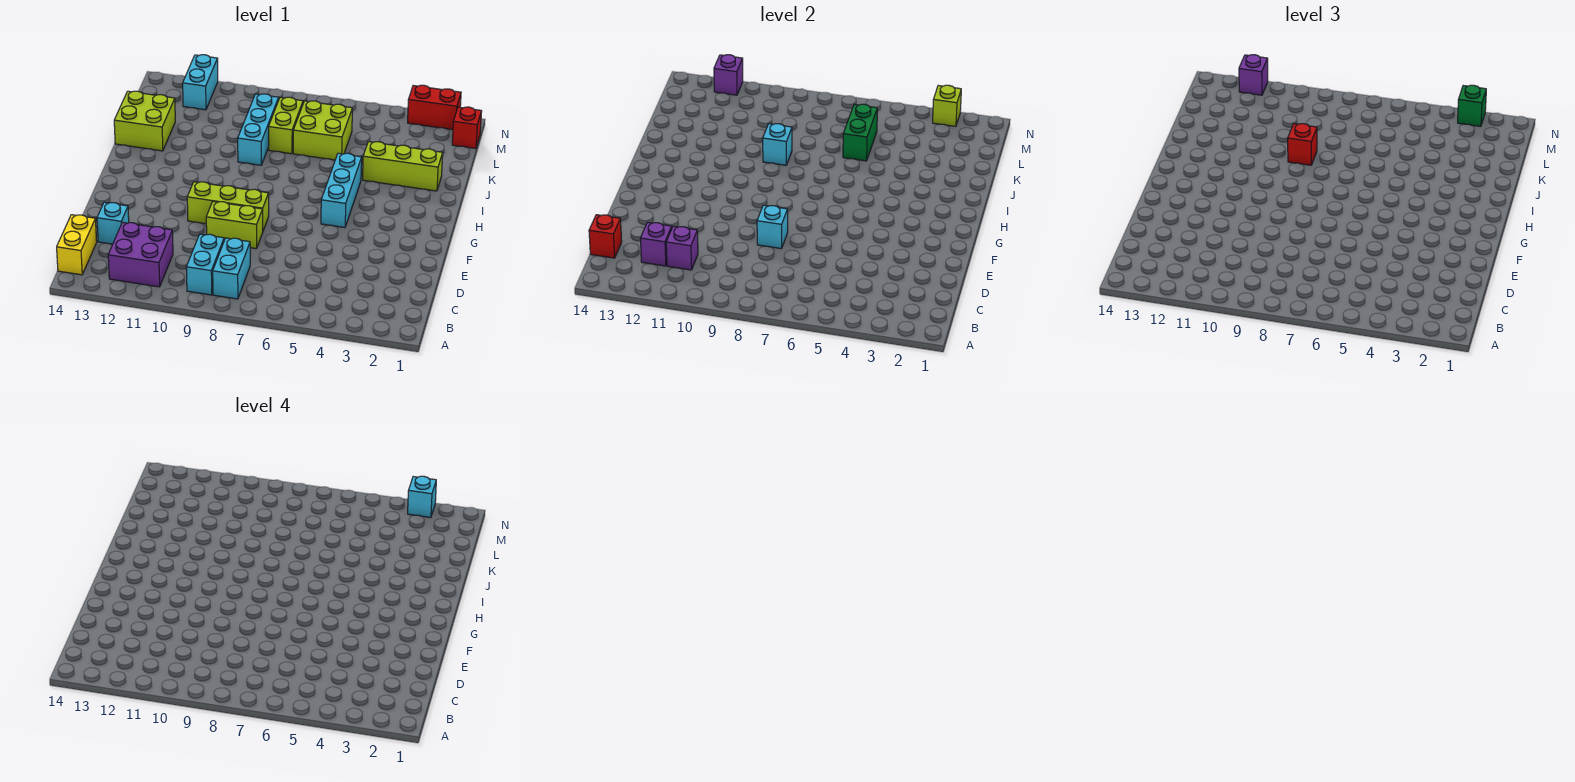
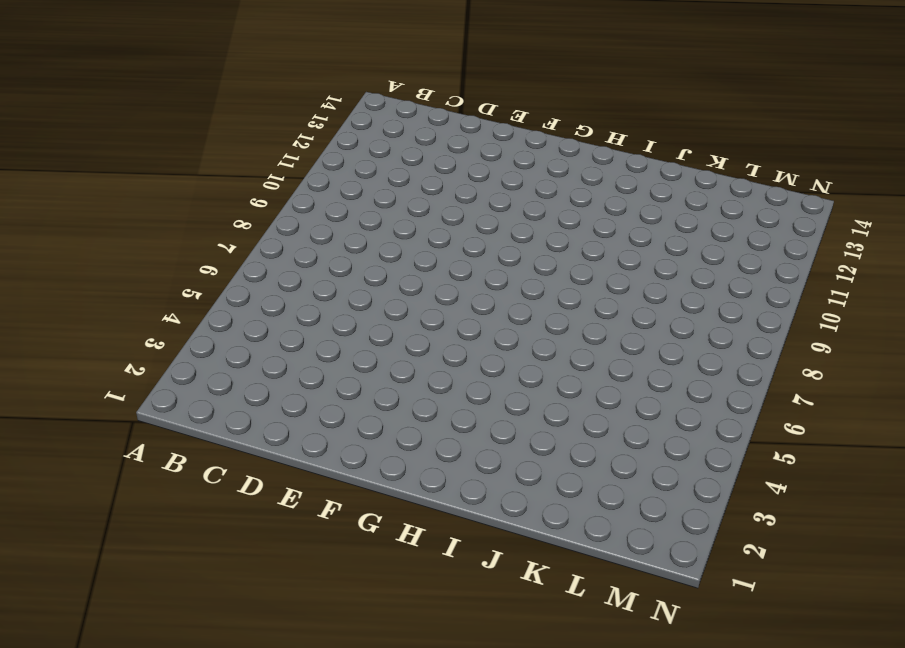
none -> cyan brick B8:C8 level 1
none -> cyan brick B9:C9 level 1
none -> purple brick B11:C12 level 1

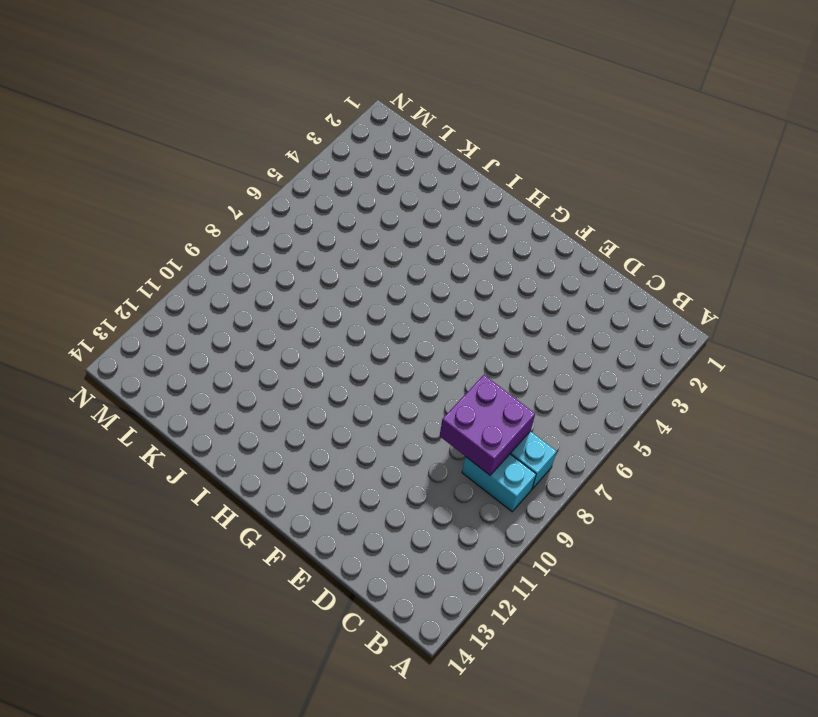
purple brick C8:D9 level 2 -> purple brick B11:C12 level 1
none -> yellow brick B14:C14 level 1
none -> cyan brick D13 level 1
none -> lime brick E8:E9 level 1

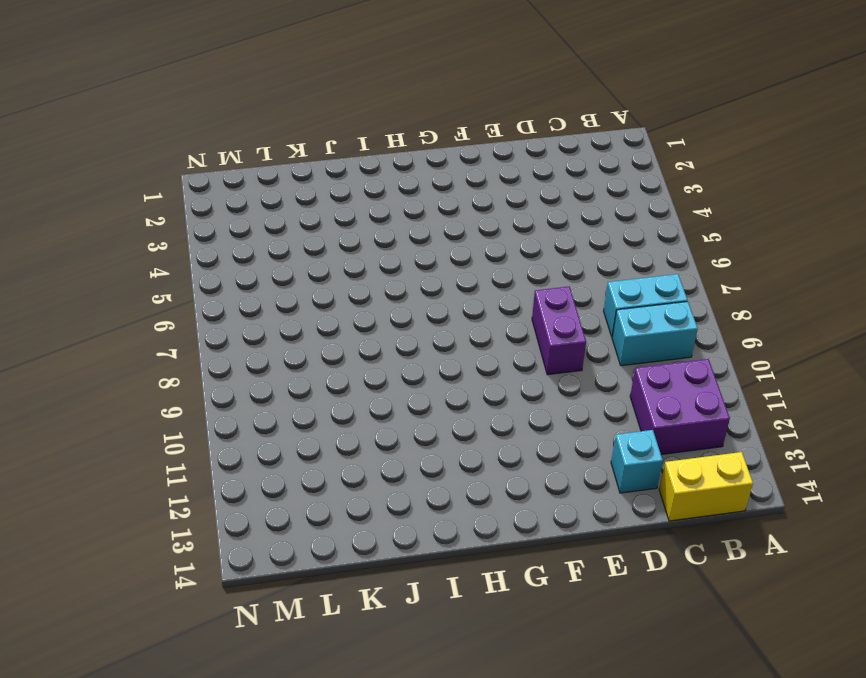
purple brick E8:E9 level 1 -> lime brick E8:E9 level 1
none -> lime brick F8:F10 level 1
none -> cyan brick G5:I5 level 1
none -> lime brick J2:J4 level 1

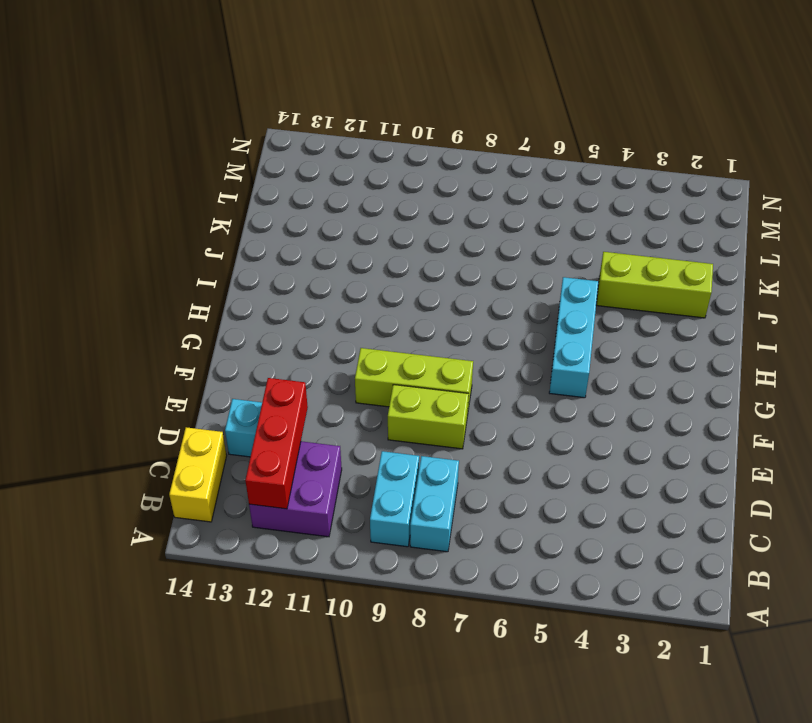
red brick B12:D12 level 2 -> purple brick C12 level 2
none -> cyan brick J9:L9 level 1
none -> lime brick J13:K14 level 1
none -> lime brick K6:L7 level 1

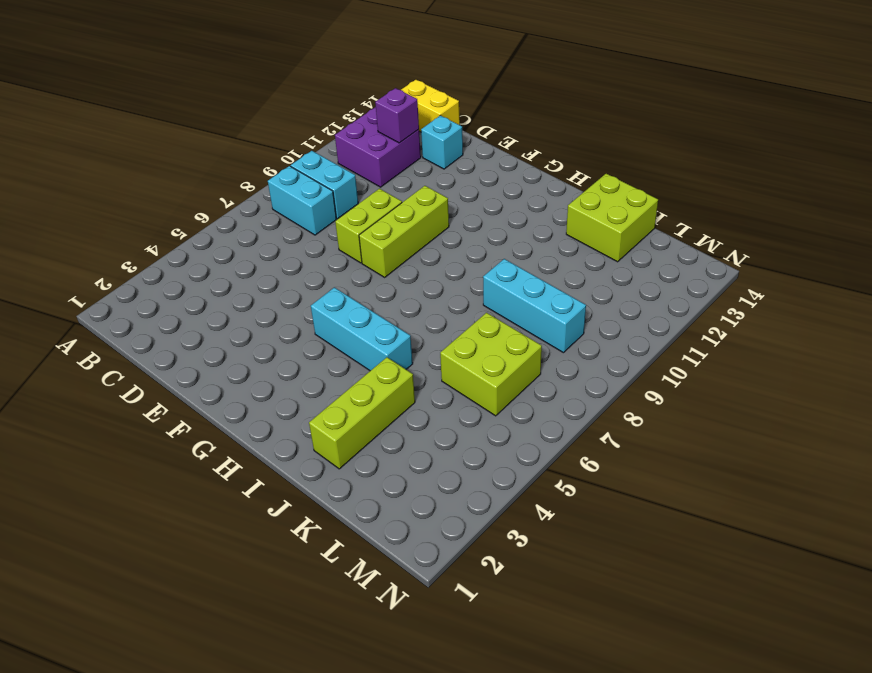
none -> lime brick K8:L8 level 1
none -> red brick M1 level 1
none -> cyan brick M12:N12 level 1

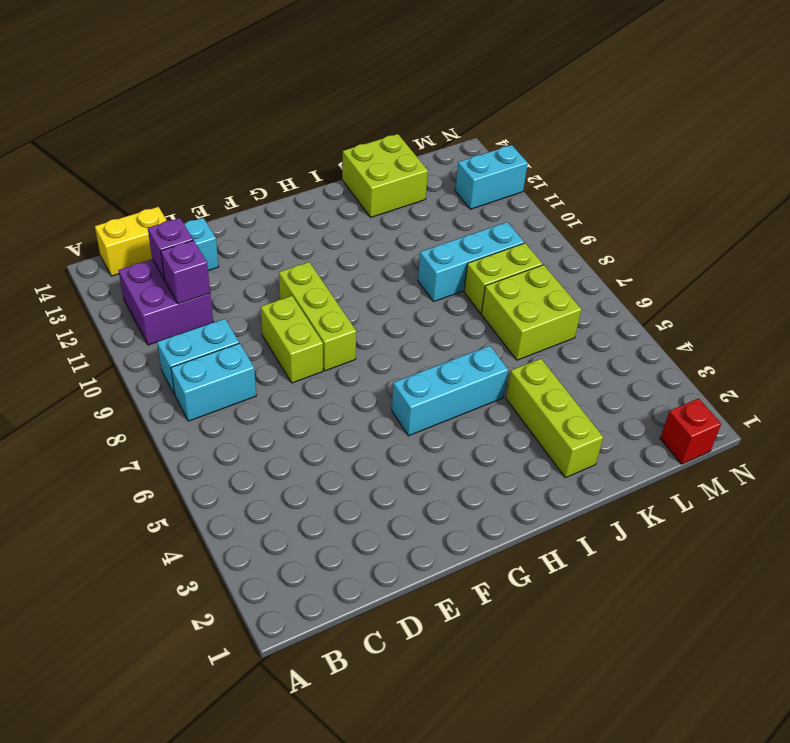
none -> red brick N2:N3 level 1
none -> red brick C14 level 2
none -> cyan brick E8 level 2

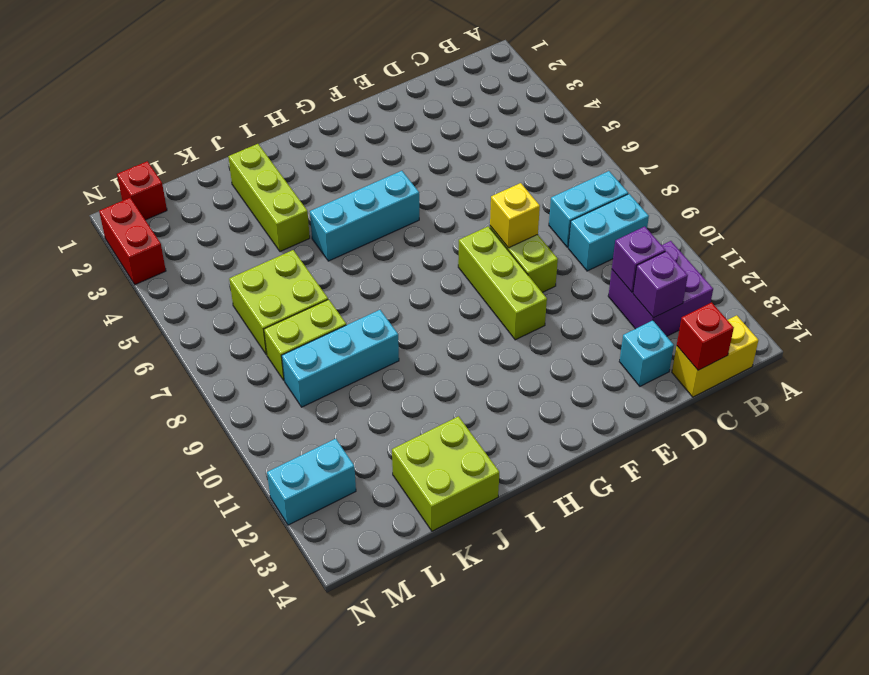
yellow brick E8 level 2 -> cyan brick E8 level 2
none -> cyan brick J9 level 2
none -> green brick K6:L6 level 2
none -> lime brick N3 level 2

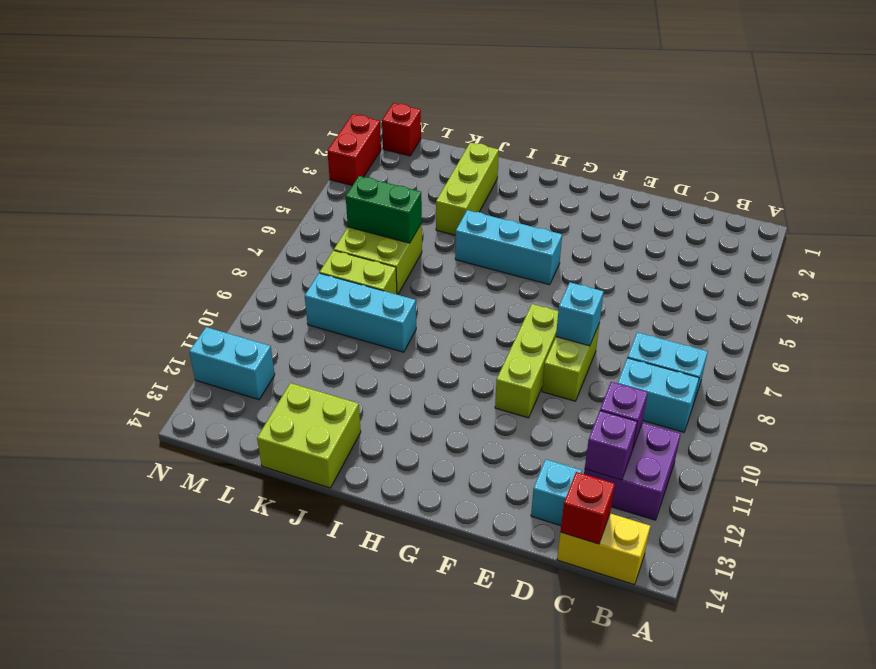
none -> cyan brick J9 level 2
none -> lime brick N3 level 2
none -> purple brick N12 level 2

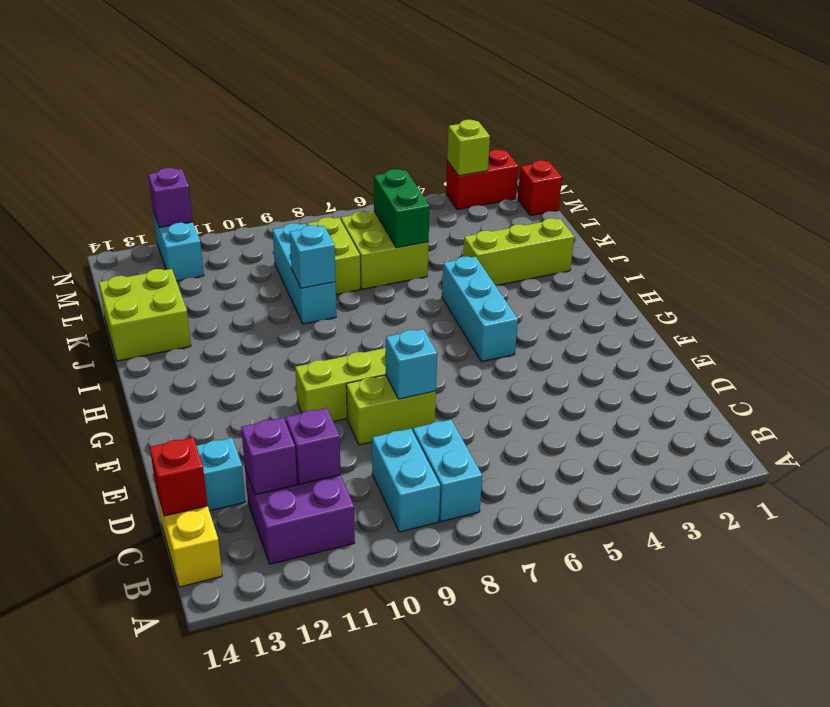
none -> red brick J9 level 3
none -> green brick N3 level 3
none -> purple brick N12 level 3

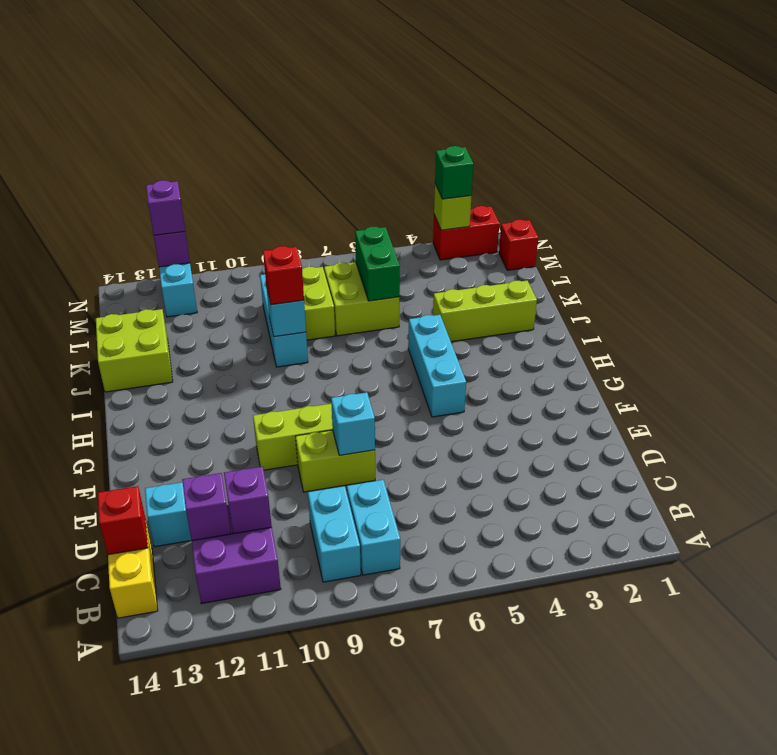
none -> cyan brick N3 level 4

